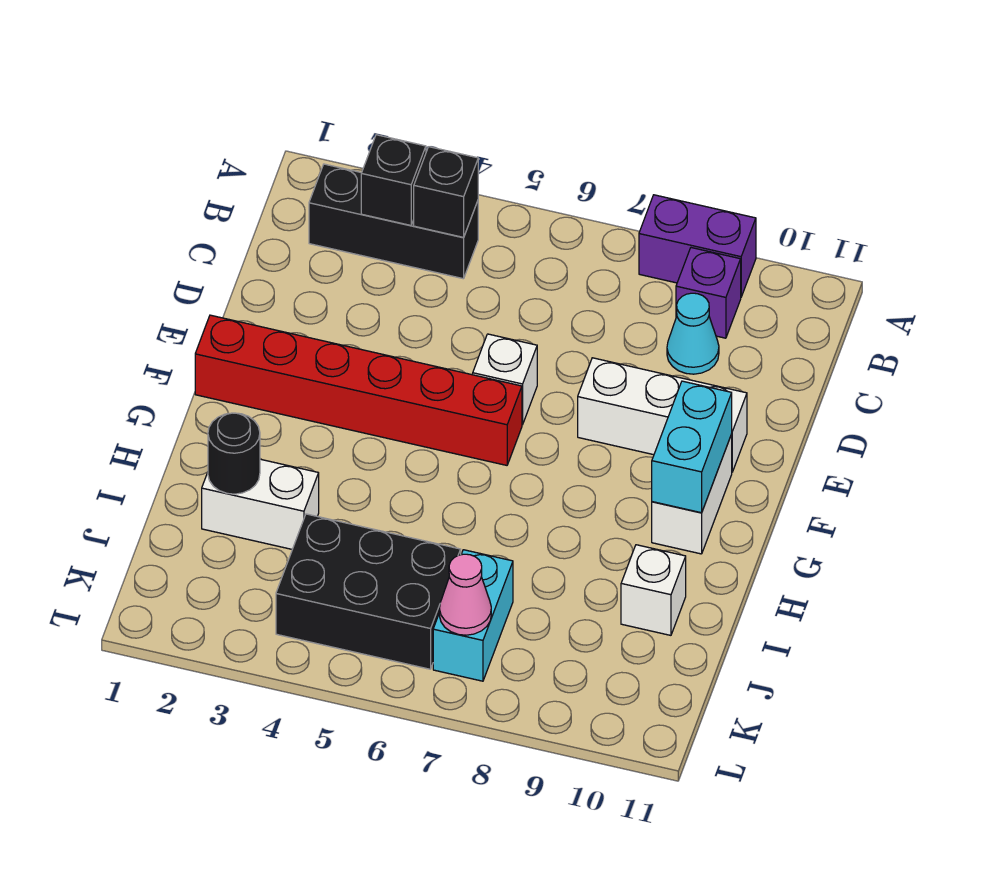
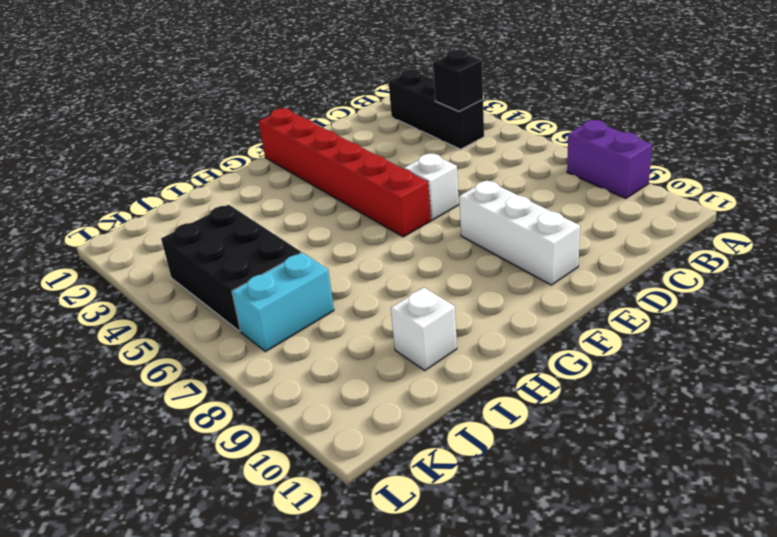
none -> purple brick B9 level 1
none -> cyan cone C9 level 1
none -> white brick F10:G10 level 1

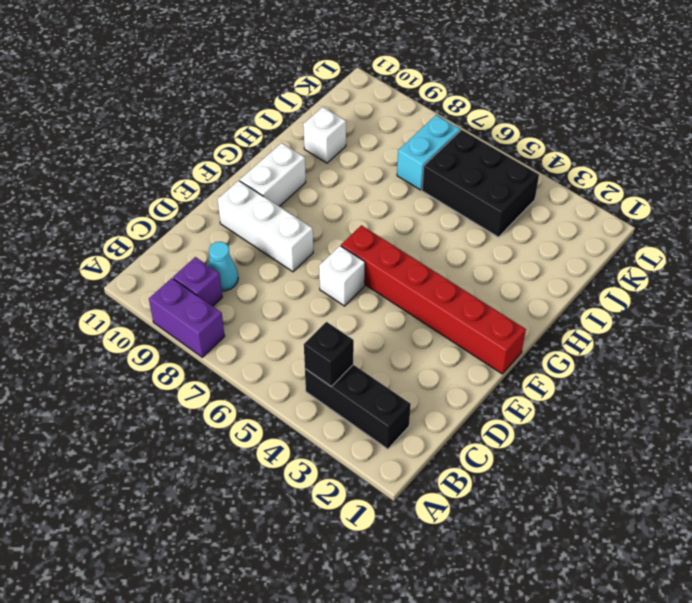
none -> white brick I2:I3 level 1
none -> black brick B3 level 2
none -> cyan brick F10:G10 level 2

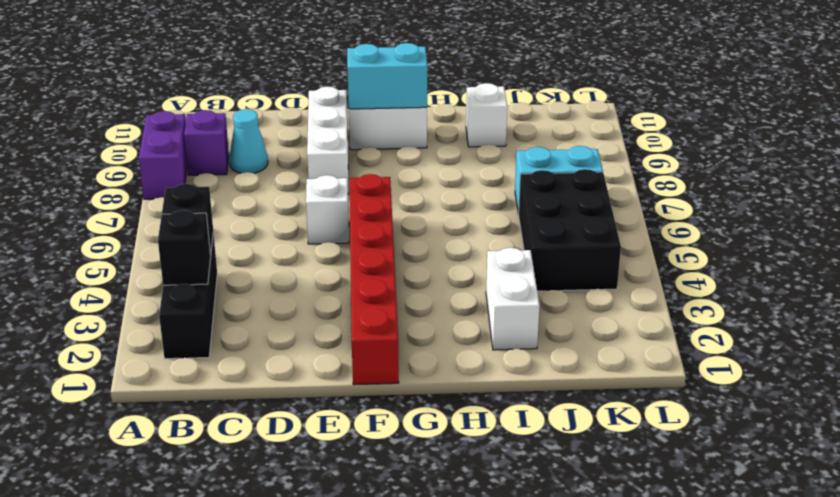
none -> black round brick I2 level 2
none -> pink cone K7 level 2

